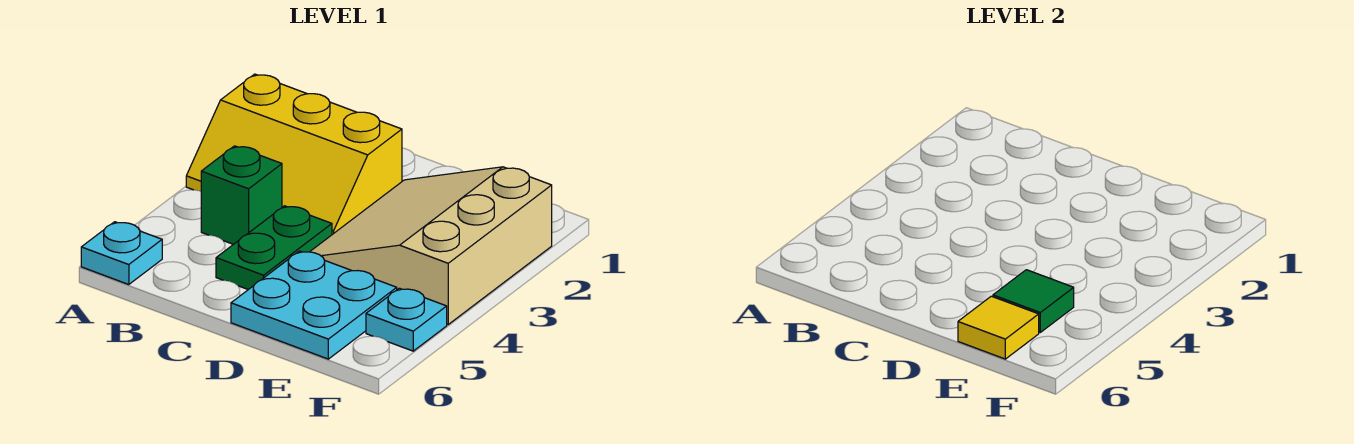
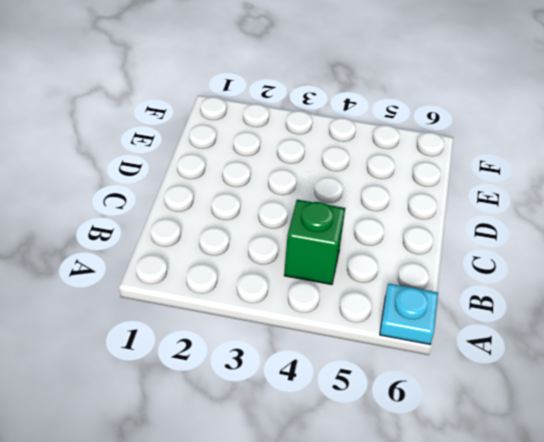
none -> yellow slope A2:C3 level 1 top 2
none -> green plate C4:C5 level 1

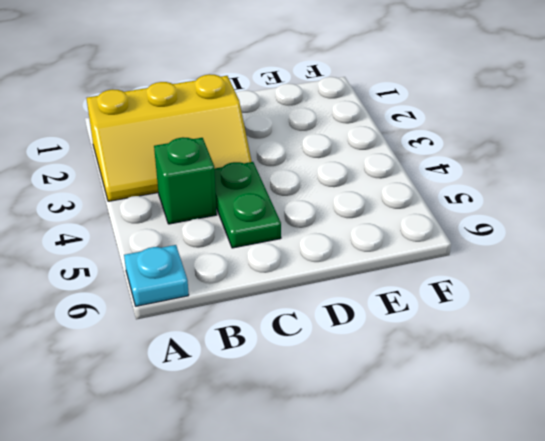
none -> tan slope D2:F4 level 1 top F
none -> cyan plate D5:E6 level 1

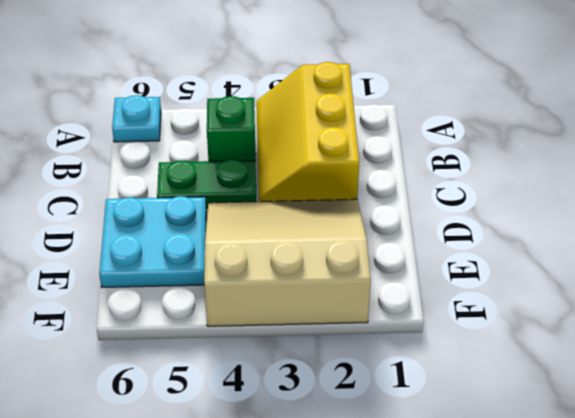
none -> cyan plate F5 level 1
none -> green tile E5 level 2

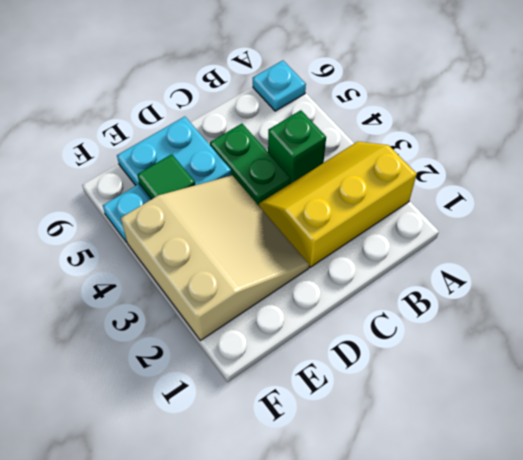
none -> yellow tile E6 level 2

